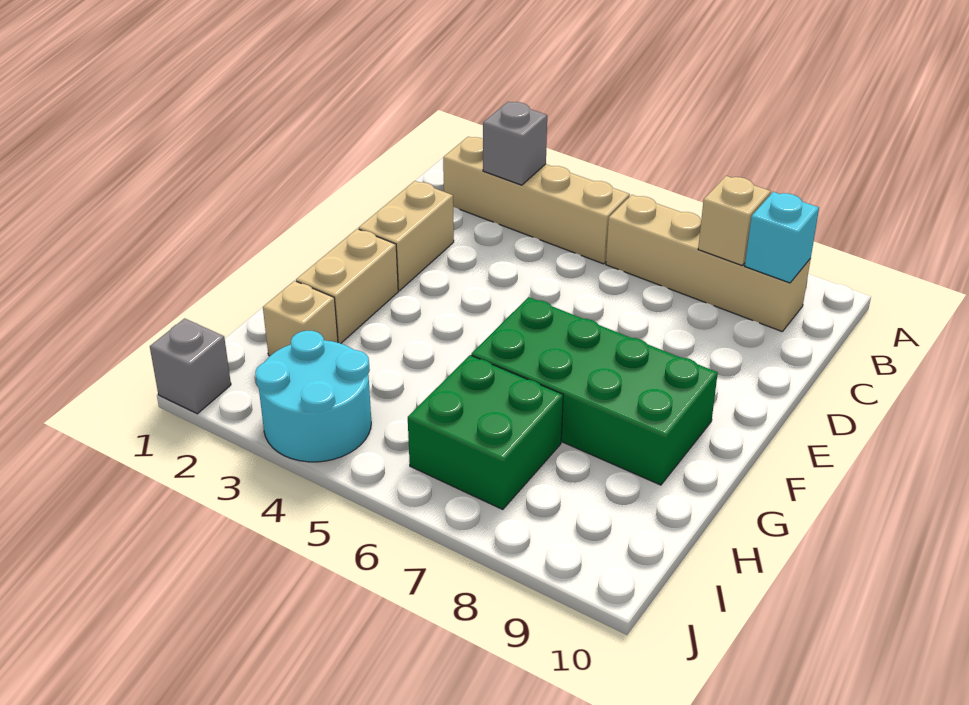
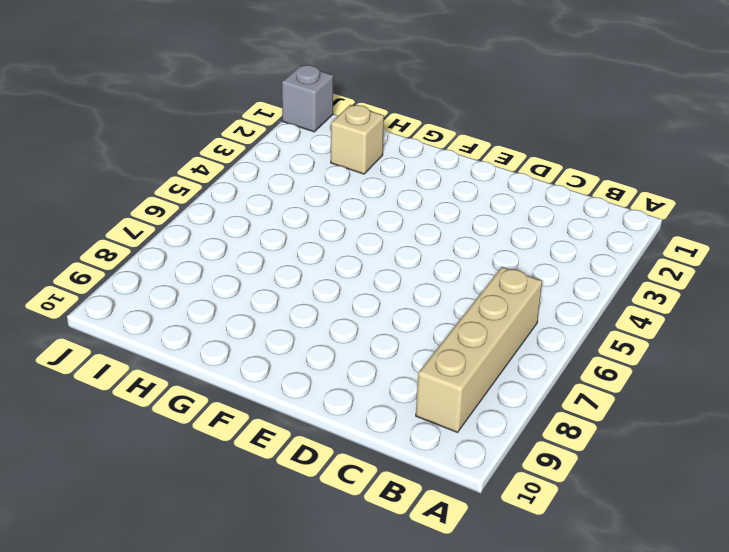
none -> tan brick B2:B5 level 1
none -> tan brick D2:E2 level 1
none -> tan brick F2:G2 level 1

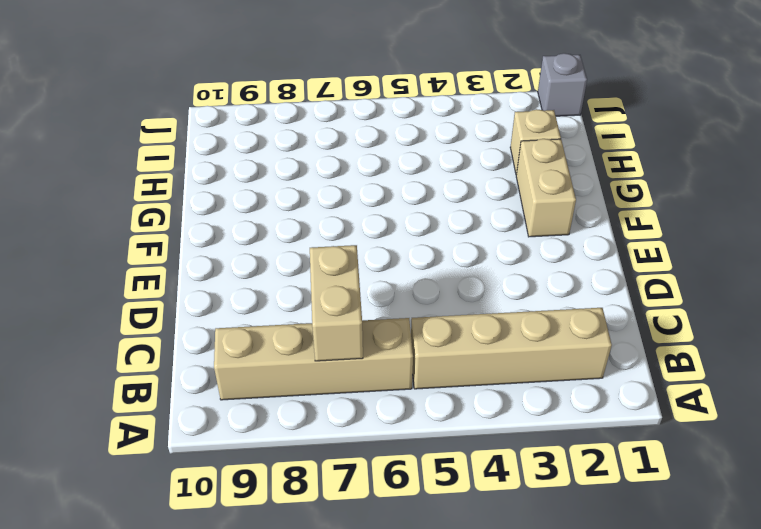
tan brick B7:C7 level 2 -> tan brick D2:E2 level 1
none -> green brick F6:G9 level 1
none -> green brick H6:I7 level 1
none -> cyan round brick I3:J4 level 1

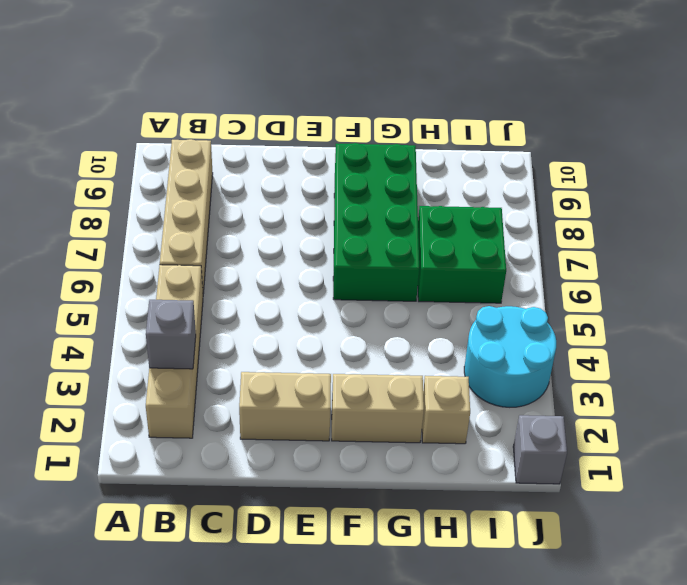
none -> tan brick B8 level 2
none -> cyan brick B9 level 2

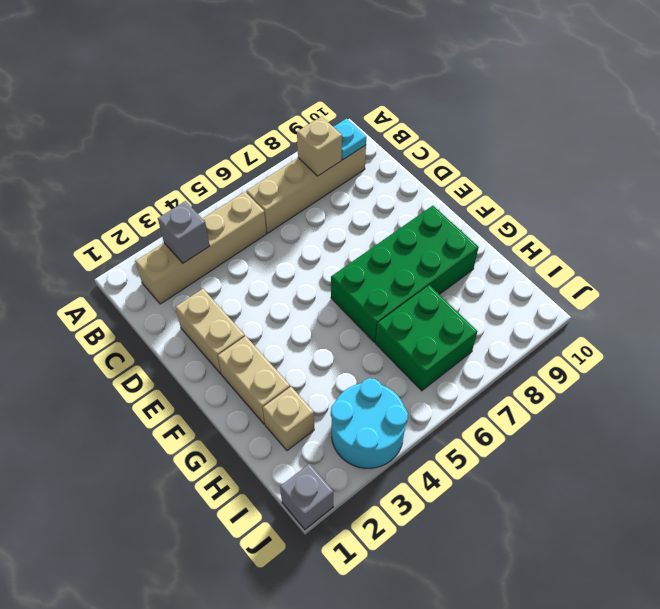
cyan plate B9 level 2 -> cyan brick B9 level 2

